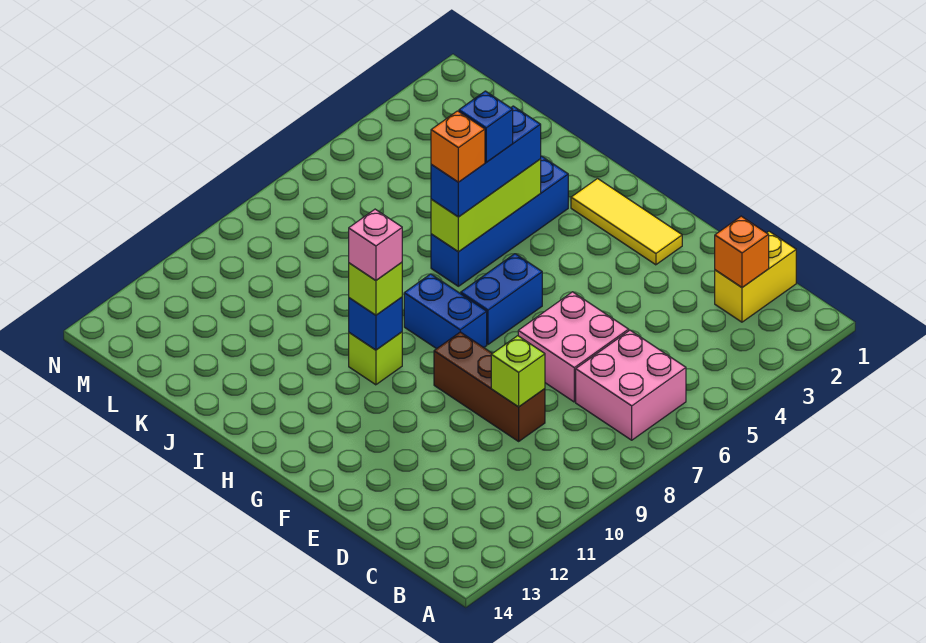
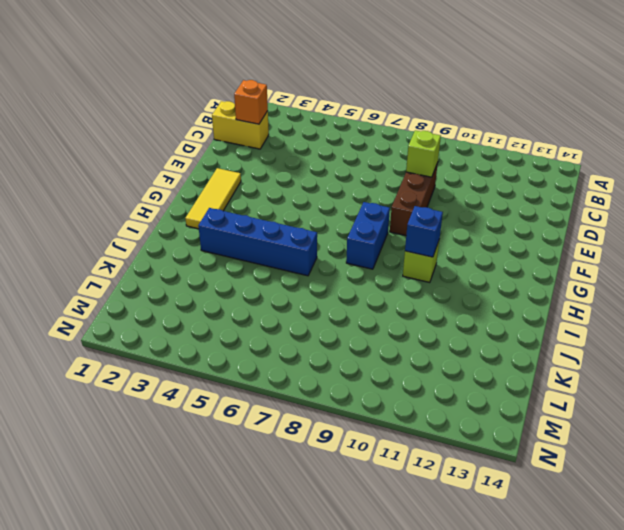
none -> pink brick B6:C7 level 1
none -> pink brick D6:E7 level 1
none -> blue brick G6:G7 level 1

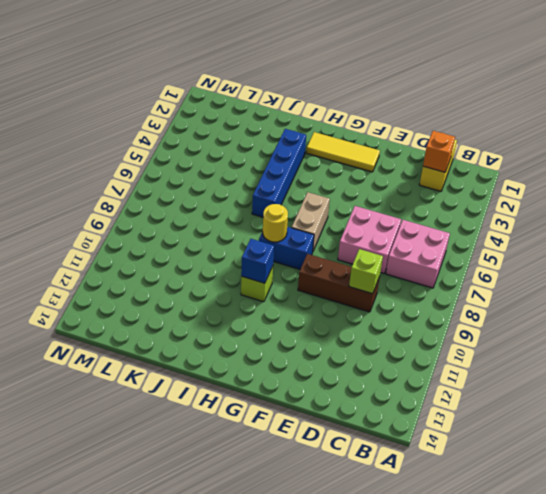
tan brick G6:G7 level 1 -> blue brick G6:G7 level 1
yellow round brick H8 level 2 -> none
none -> lime brick I4:I6 level 2
none -> lime brick H10 level 3
none -> blue brick I4:I6 level 3

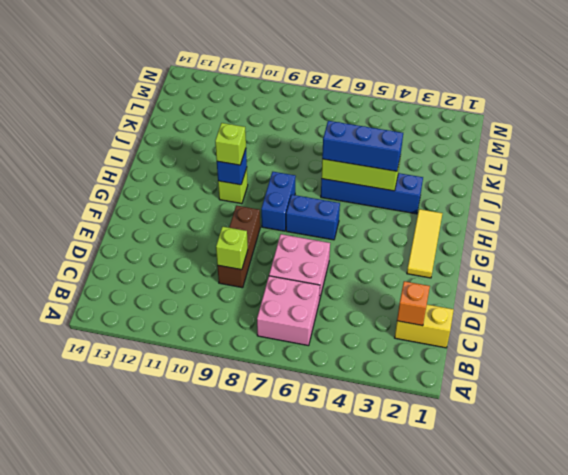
none -> pink brick H10 level 4
none -> blue brick I5 level 4
none -> orange brick I6 level 4

